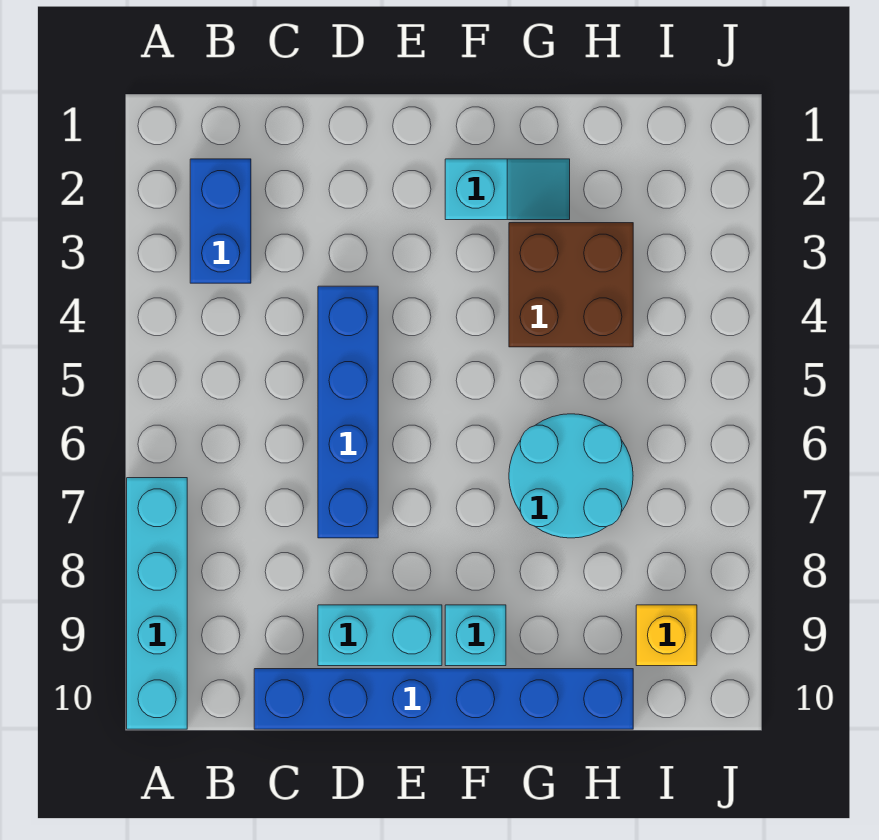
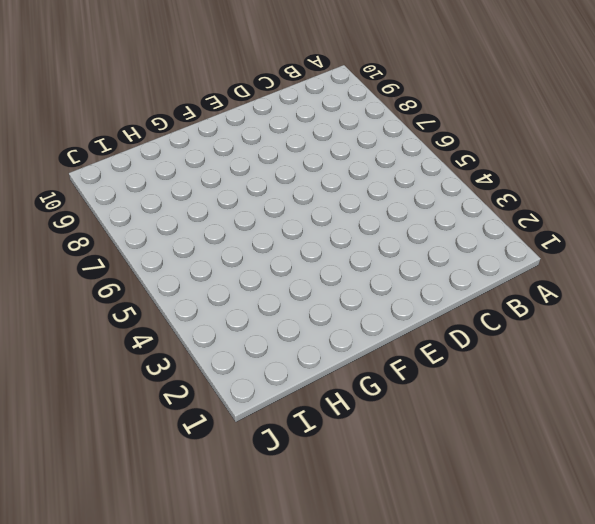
none -> cyan brick A7:A10 level 1
none -> blue brick B2:B3 level 1

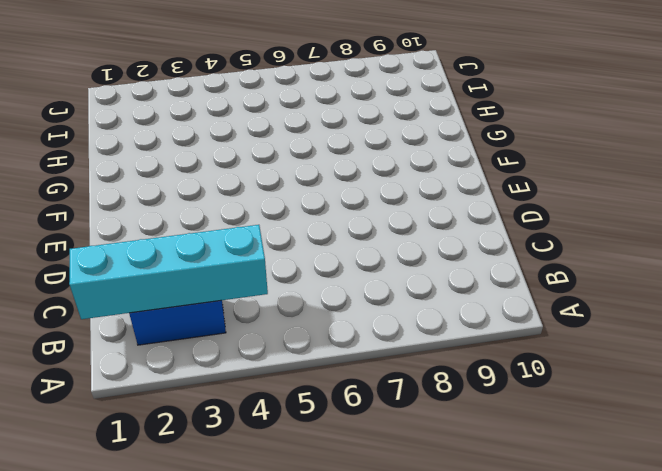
cyan brick B1:B4 level 2 -> cyan brick A7:A10 level 1
none -> blue brick C10:H10 level 1
none -> blue brick D4:D7 level 1

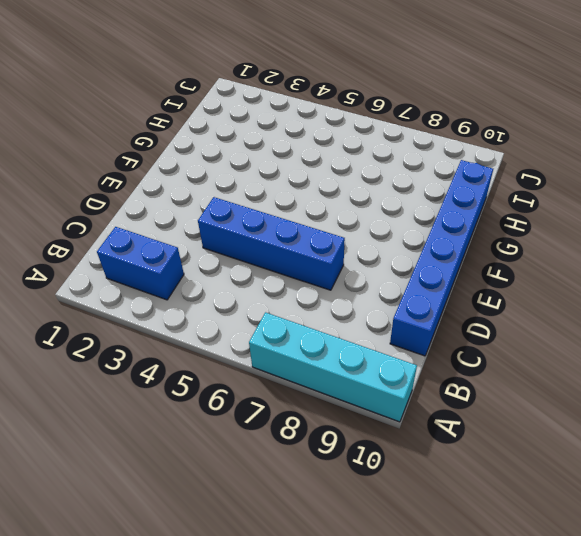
none -> cyan brick D9:E9 level 1
none -> cyan slope F2:G2 level 1 top F

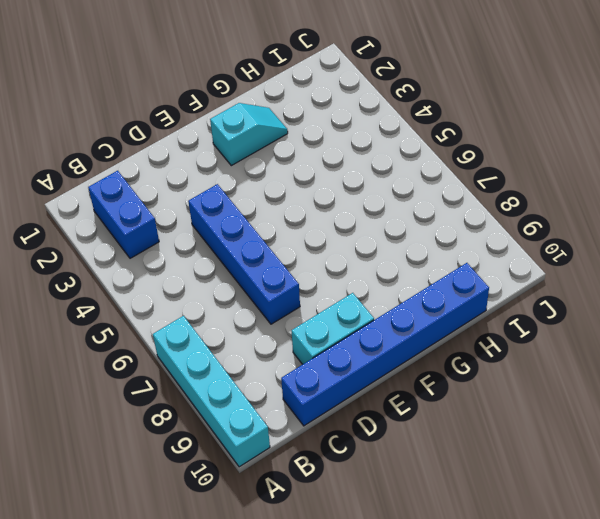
none -> cyan brick F9 level 1
none -> brown brick G3:H4 level 1

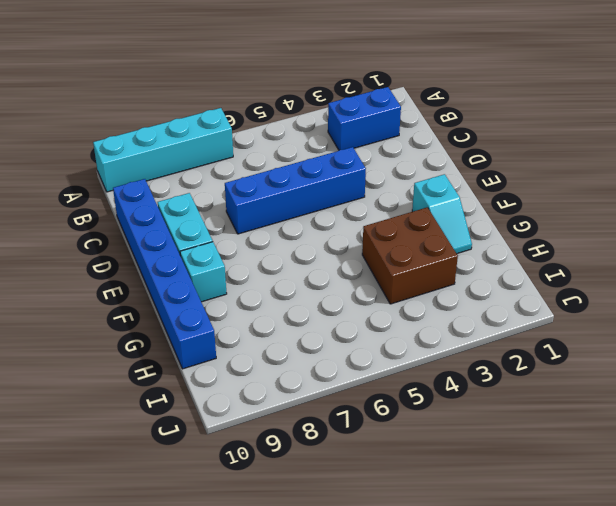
none -> cyan round brick G6:H7 level 1
none -> yellow brick I9 level 1

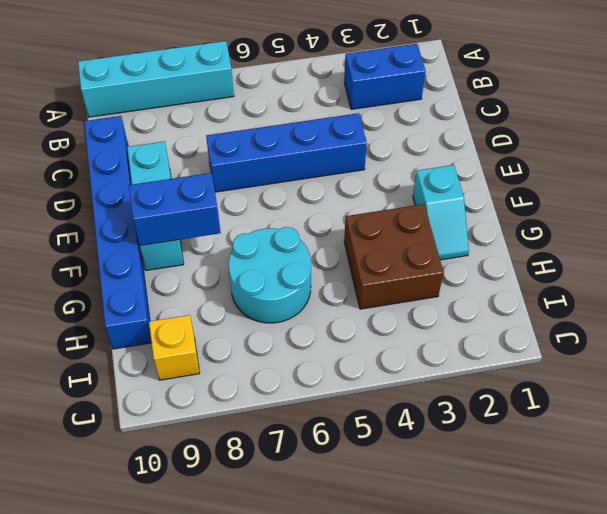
blue brick F8:F9 level 2 -> none

